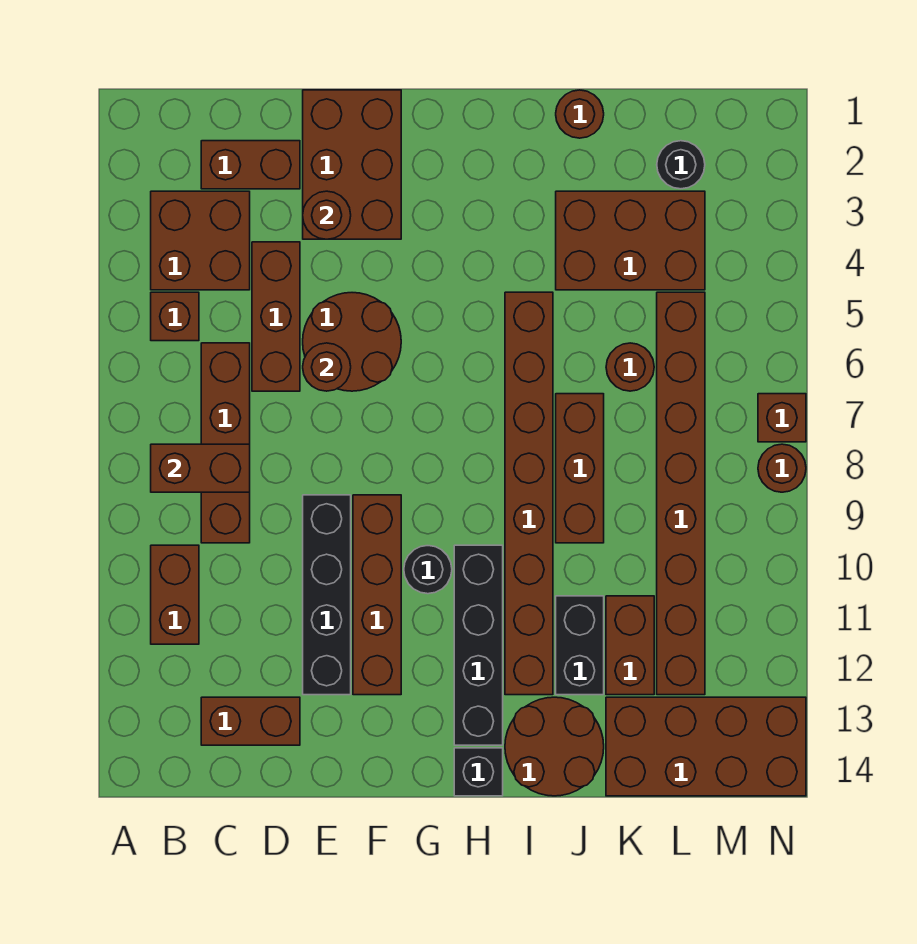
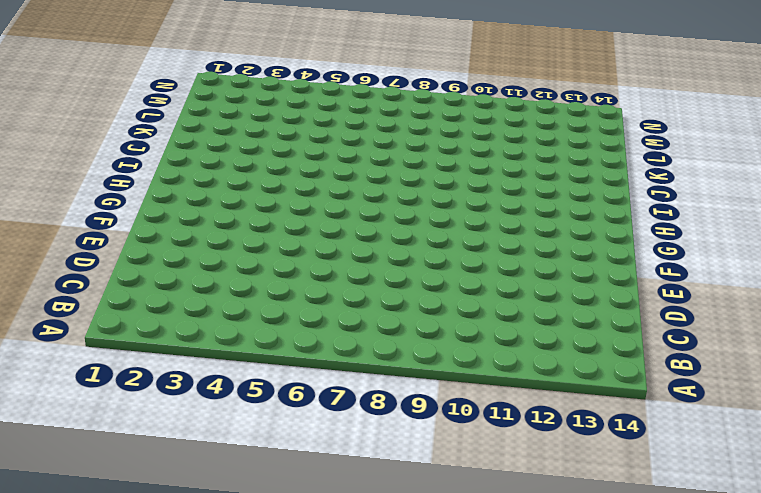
none -> brown brick B3:C4 level 1
none -> brown brick B5 level 1
none -> brown brick B10:B11 level 1
none -> brown brick C2:D2 level 1

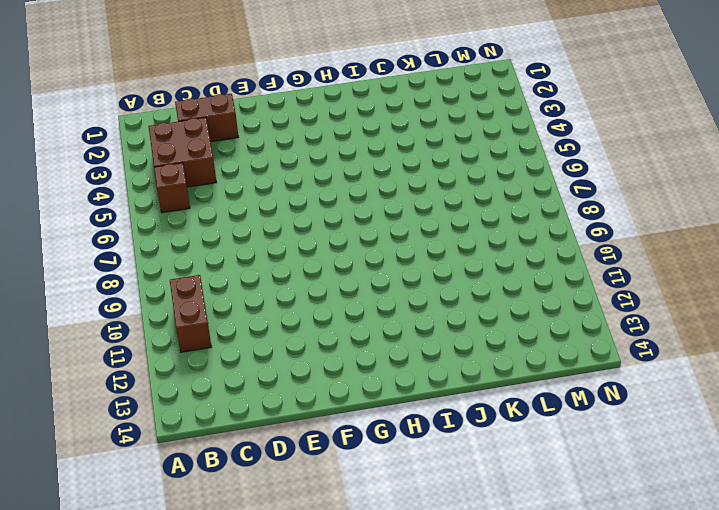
none -> brown brick C6:C9 level 1
none -> brown brick C13:D13 level 1
none -> brown brick D4:D6 level 1
none -> brown brick E1:F3 level 1

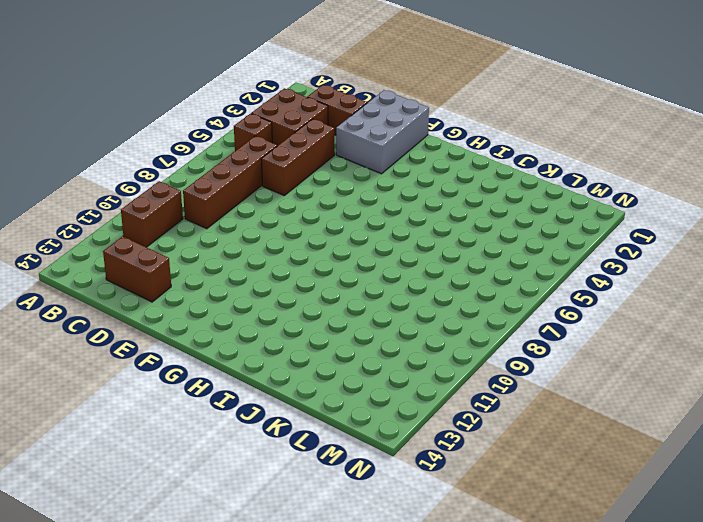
grey brick E1:F3 level 1 -> brown brick E1:F3 level 1
none -> brown round brick E5:F6 level 1
none -> black brick E9:E12 level 1
none -> brown brick F9:F12 level 1
none -> black round brick G10 level 1

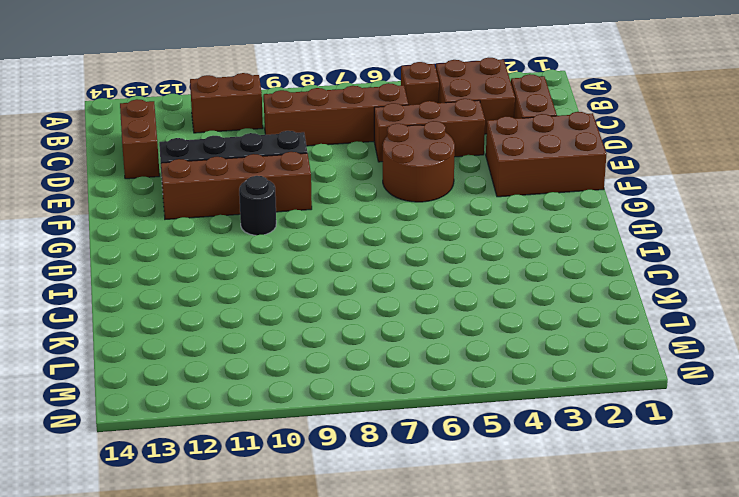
none -> black brick H10:H13 level 1
none -> black brick H14 level 1
none -> brown brick I5:I12 level 1
none -> brown round brick I13:J14 level 1

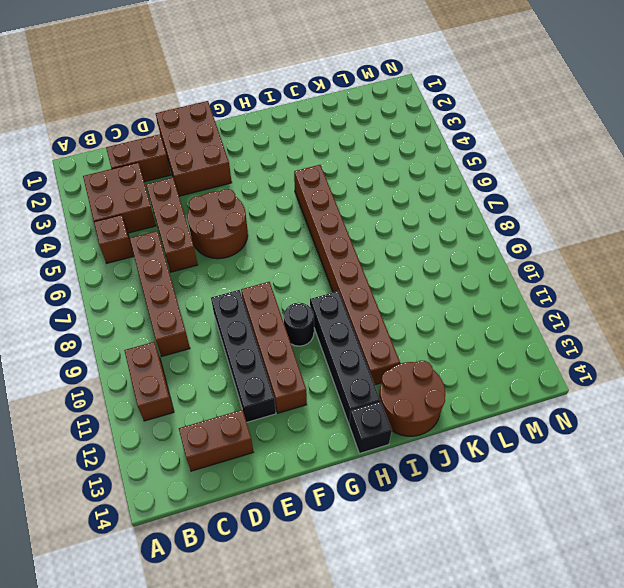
none -> brown round brick J1 level 1
none -> brown brick J3:L4 level 1
none -> brown brick J7:J9 level 1
none -> black brick J11:J12 level 1

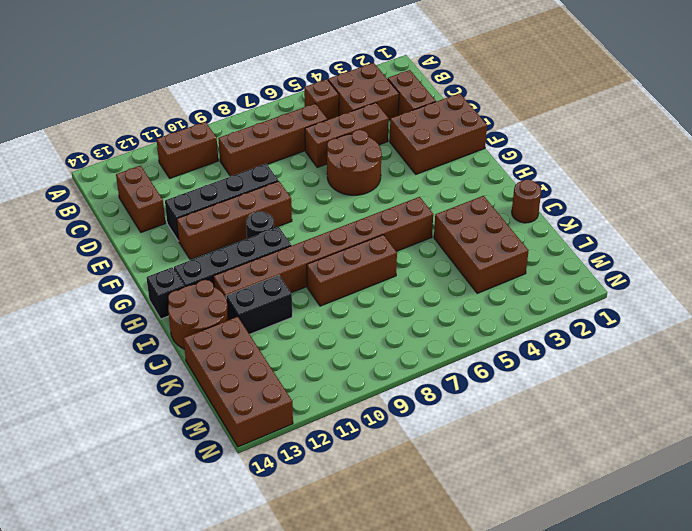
none -> brown round brick K6 level 1
none -> brown brick K11:K12 level 1
none -> black round brick L2 level 1
none -> brown brick L5:L12 level 1

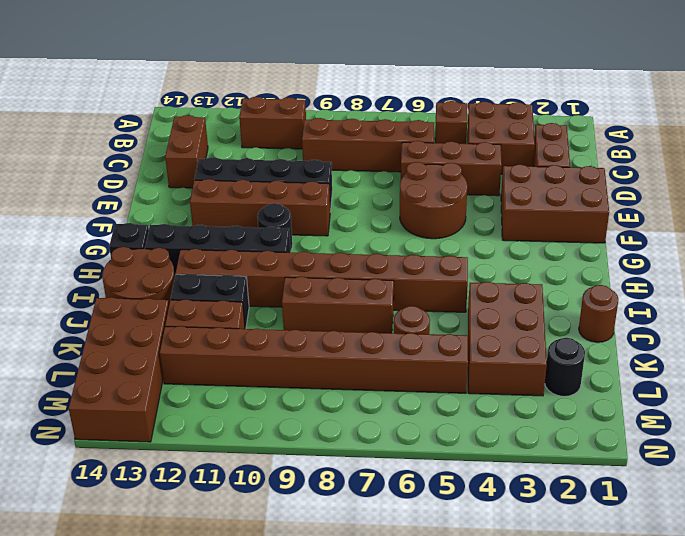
none -> brown brick N7 level 1
none -> brown round brick N8 level 1
none -> brown brick B8:C8 level 2
none -> brown round brick E3 level 2

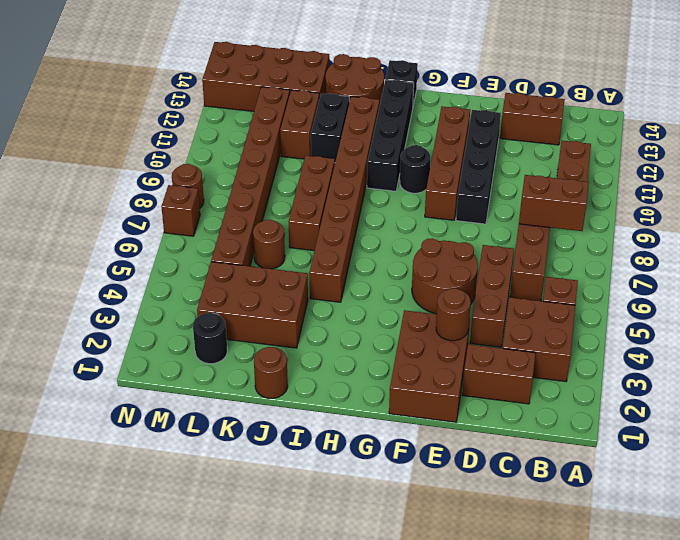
none -> brown round brick E6 level 2

